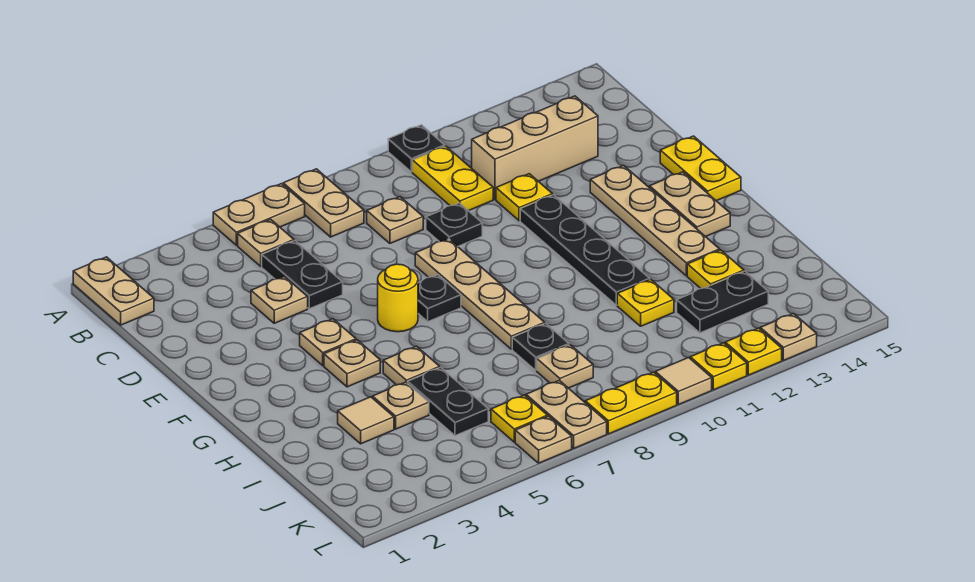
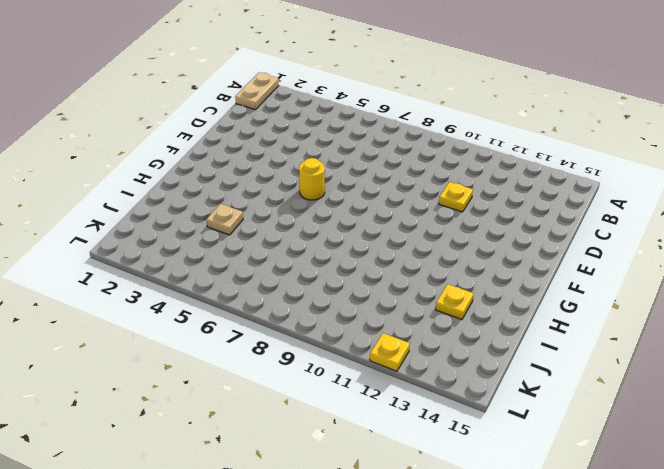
none -> tan plate A5:A6 level 1
none -> tan plate A7:B7 level 1
none -> black plate A10 level 1
none -> tan plate B5 level 1

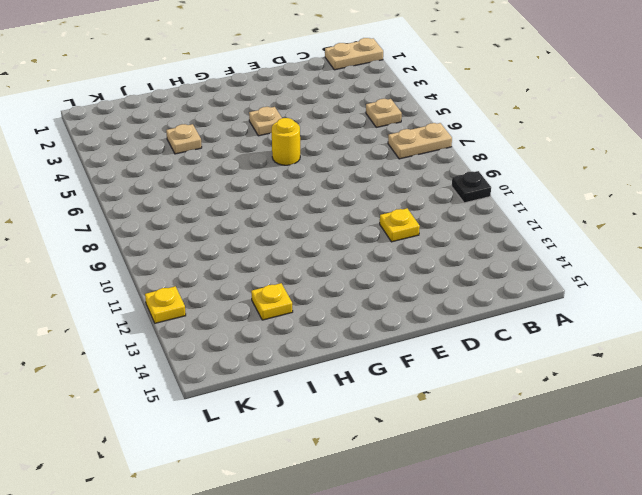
none -> tan plate A5:A6 level 1
none -> yellow plate B10:C10 level 1
none -> black plate C5:D5 level 1
none -> tan plate C8 level 1

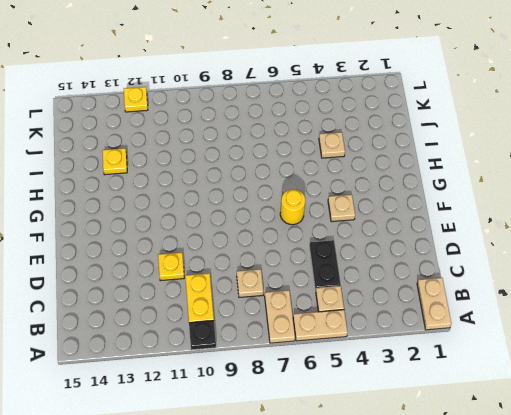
none -> tan brick C11:C13 level 1
none -> tan plate D4 level 1
none -> black plate D9 level 1
none -> tan plate E8:H8 level 1

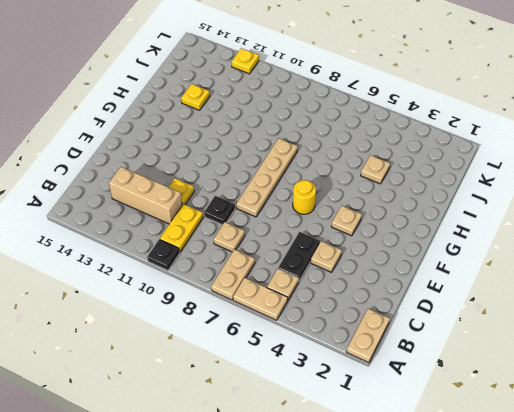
none -> black plate E11:H11 level 1
none -> tan plate E13:H13 level 1
none -> yellow plate E15:F15 level 1
none -> black plate F7 level 1

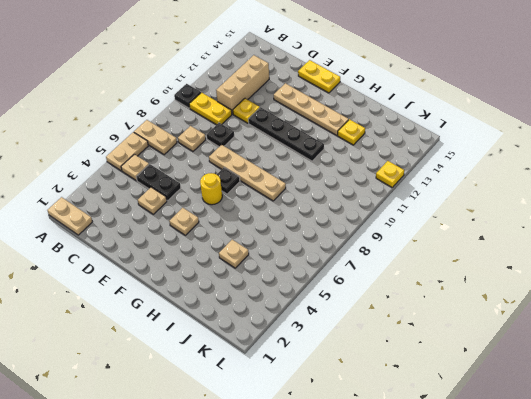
none -> tan plate F14:G14 level 1
none -> tan plate G4 level 1
none -> tan plate H5 level 1
none -> tan tile I3 level 1

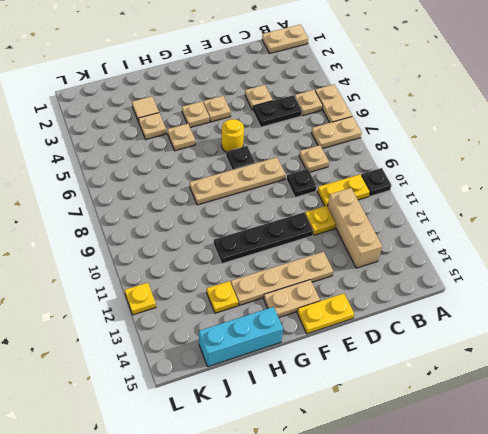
cyan brick H15:J15 level 1 -> none
none -> black plate I5:J5 level 1
none -> black plate I8 level 1
none -> yellow plate I11 level 1
none -> tan plate J8 level 1

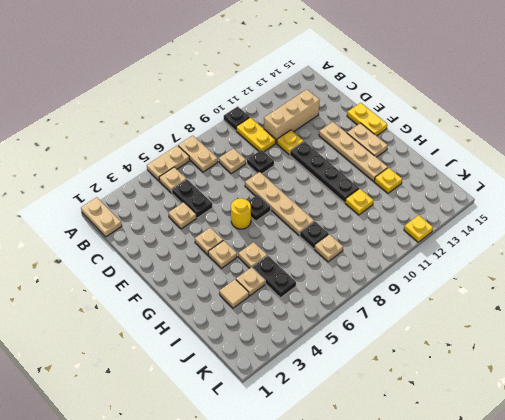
none -> black plate J12:J13 level 1
none -> yellow plate K6 level 1
none -> tan plate K7:L7 level 1
none -> tan plate L6 level 1

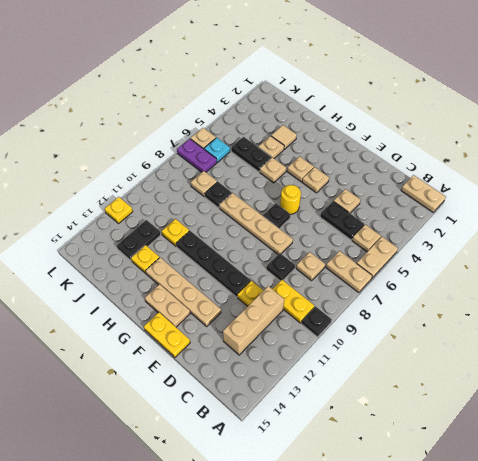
cyan plate K6 level 1 -> yellow plate K6 level 1
purple plate K7:L7 level 1 -> tan plate K7:L7 level 1
none -> yellow plate L8:L9 level 1
none -> tan tile L10 level 1
none -> yellow plate L11 level 1
none -> tan plate L13 level 1

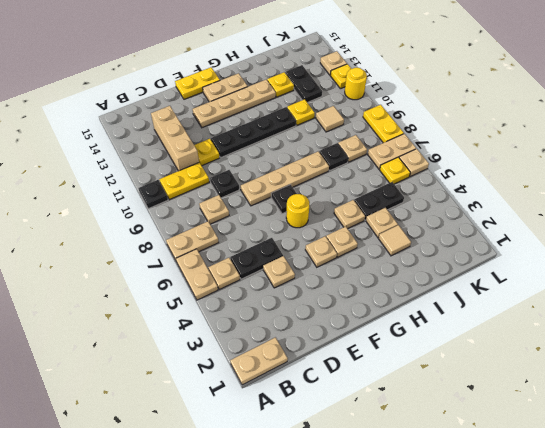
tan tile J10 level 1 -> tan tile L10 level 1
yellow round brick L11 level 1 -> yellow plate L11 level 1

